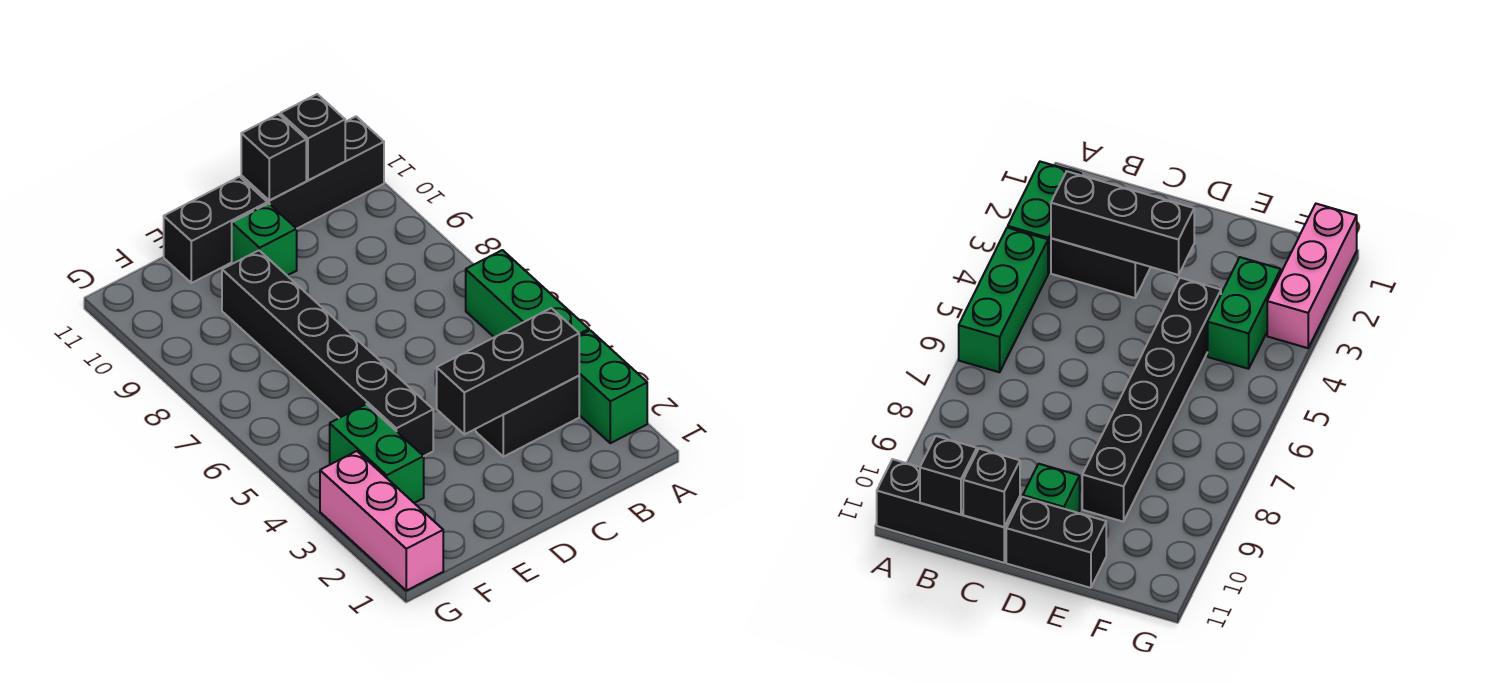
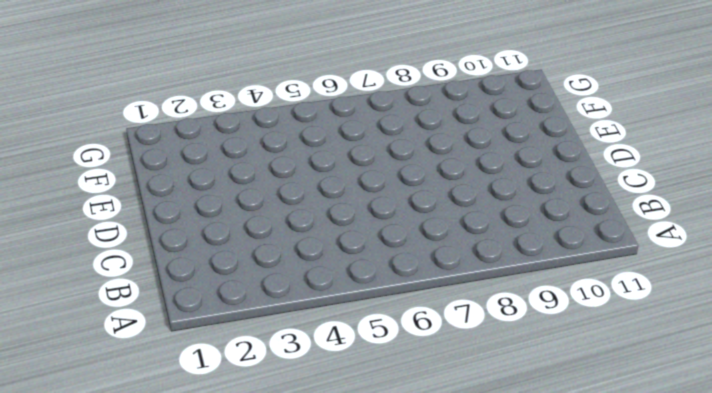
none -> green brick A2:A3 level 1
none -> green brick A4:A6 level 1
none -> black brick A11:C11 level 1

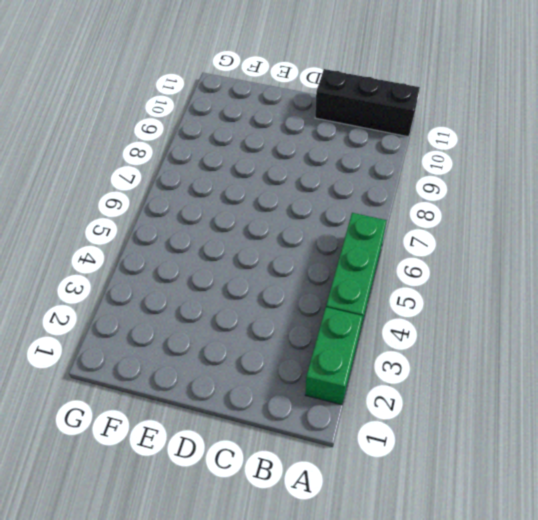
none -> black brick B3:C3 level 1
none -> green brick D10 level 1
none -> black brick D11:E11 level 1

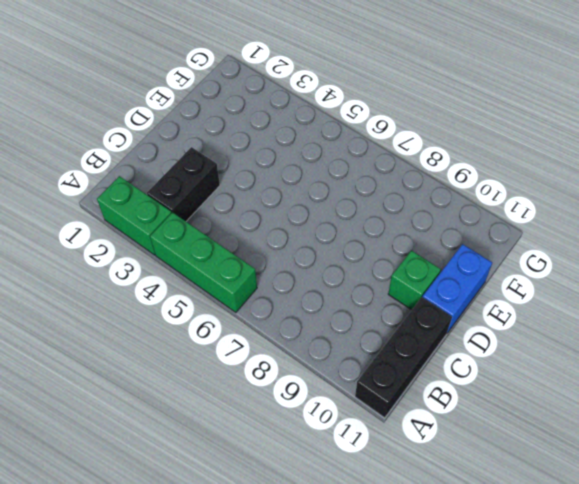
blue brick D11:E11 level 1 -> black brick D11:E11 level 1
none -> black brick E4:E9 level 1
none -> green brick F3:F4 level 1
none -> pink brick G1:G3 level 1

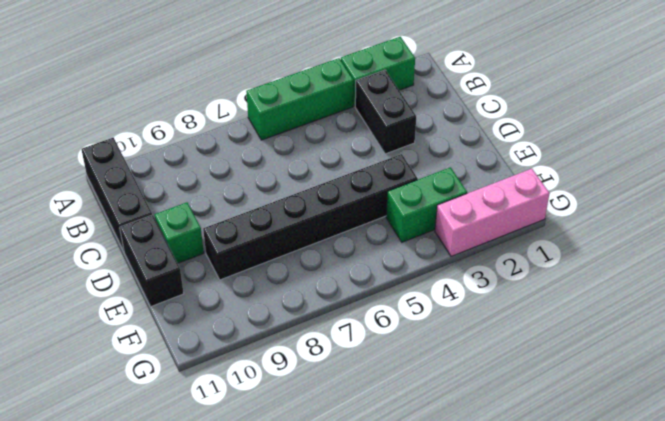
none -> black brick B3:D3 level 2
none -> black brick B11 level 2
none -> black brick C11 level 2

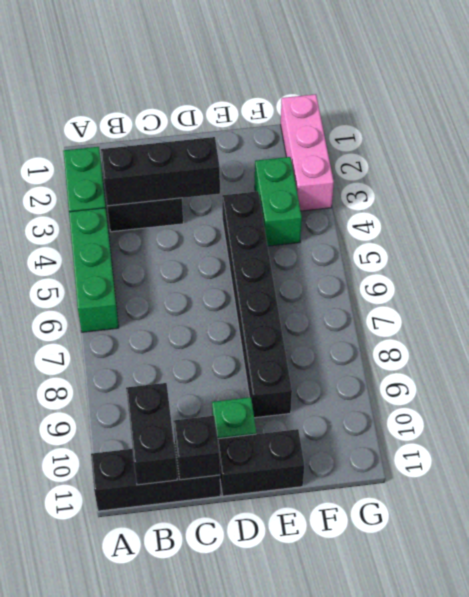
black brick B10:B11 level 2 -> black brick B11 level 2

